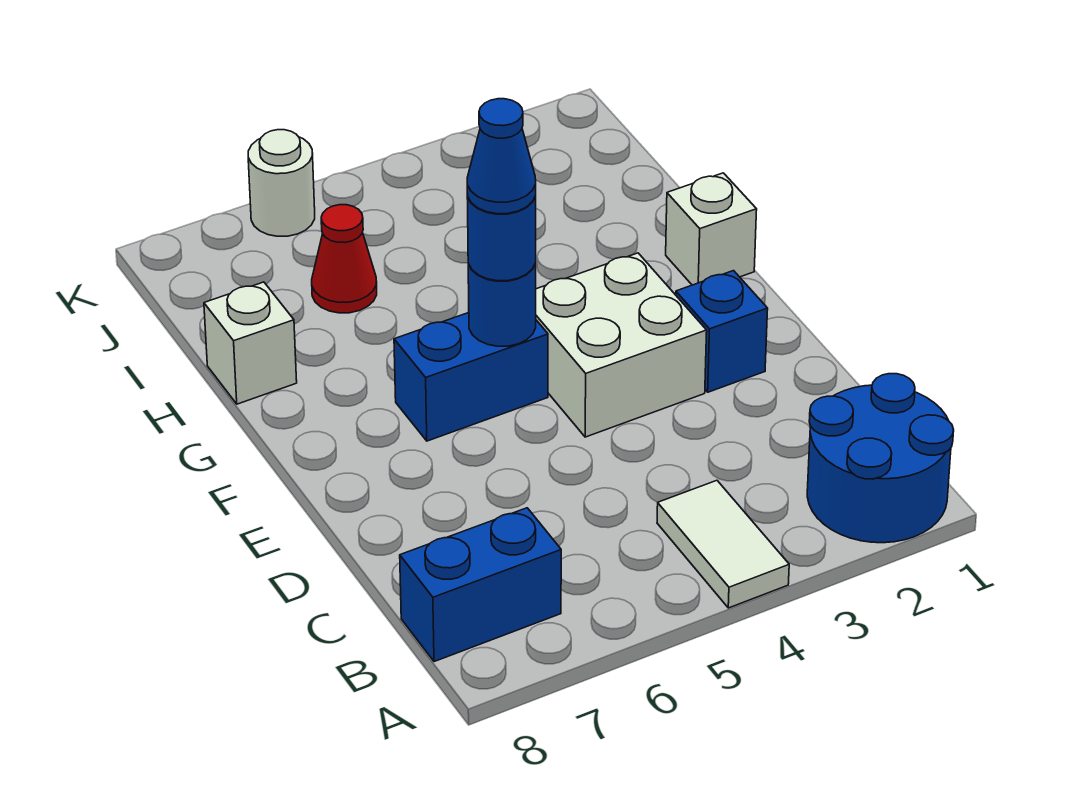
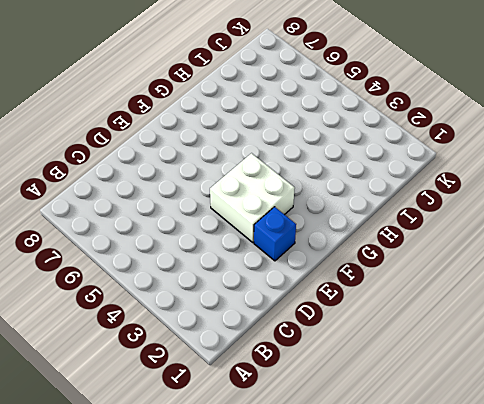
none -> blue round brick A1:B2 level 1
none -> white tile A4:B4 level 1
none -> blue brick B7:B8 level 1

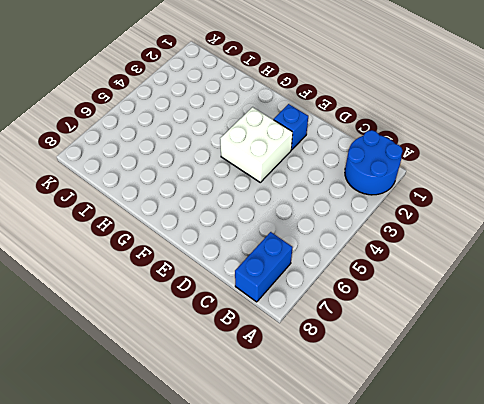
none -> white tile A4:B4 level 1
none -> blue brick F5:F6 level 1
none -> white brick G1 level 1

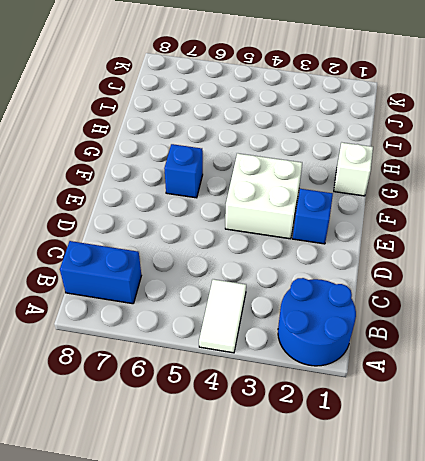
blue brick F6 level 1 -> blue brick F5:F6 level 1
none -> white brick H8 level 1
none -> red cone I6 level 1
none -> white round brick K6 level 1

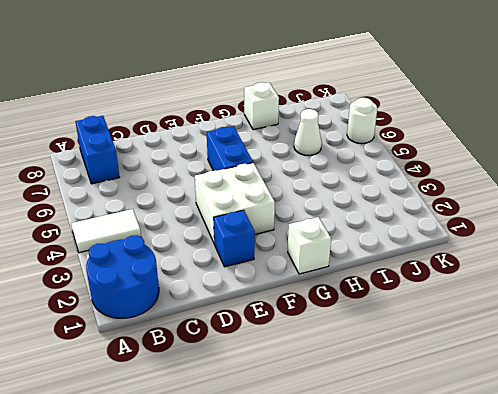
white cone I6 level 1 -> red cone I6 level 1
none -> blue round brick F5 level 2
none -> blue round brick F5 level 3
none -> blue cone F5 level 4

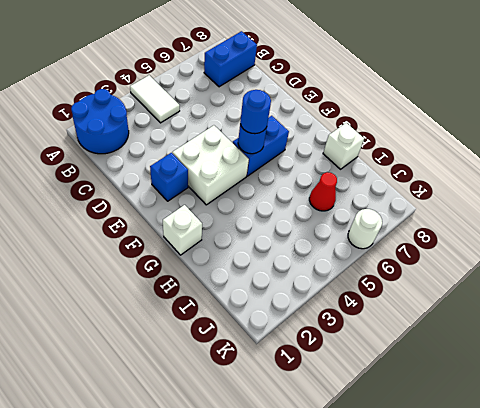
none -> blue cone F5 level 4

